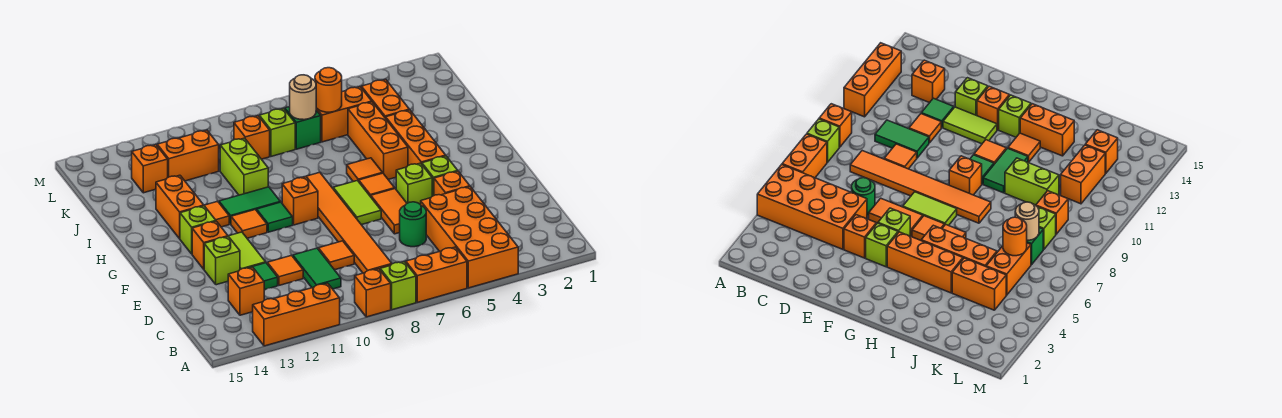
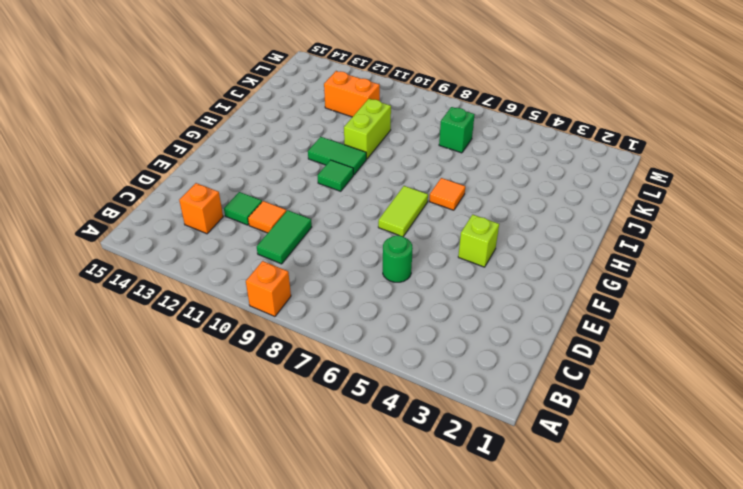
none -> orange brick A4:D5 level 1
none -> orange brick A6:A7 level 1
none -> lime brick A8 level 1
none -> orange brick A11:A13 level 1

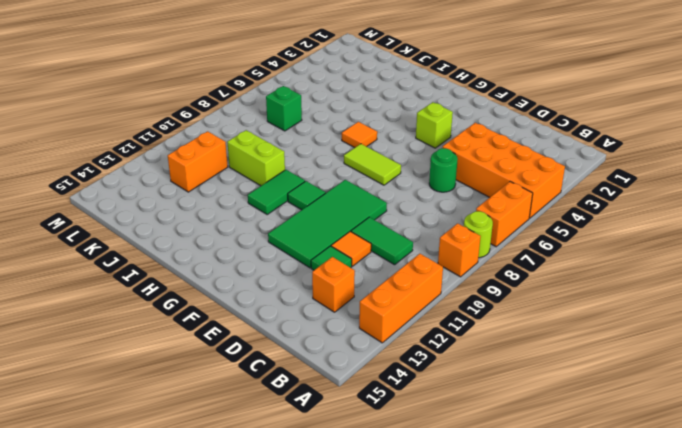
lime round brick A8 level 1 -> lime brick A8 level 1
green tile E9:F12 level 1 -> lime tile E12:F12 level 1
none -> orange tile C8:H8 level 1
none -> orange tile D9 level 1
none -> orange brick E4 level 1
none -> orange tile E6:F6 level 1

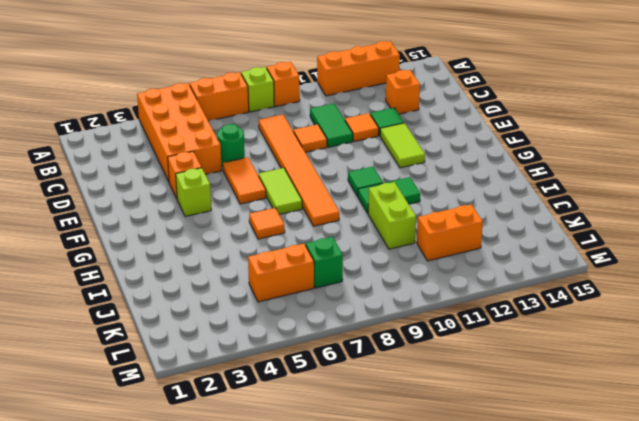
none -> lime brick E13 level 1
none -> lime brick F5 level 1
none -> orange brick F13 level 1
none -> orange brick G4:I4 level 1

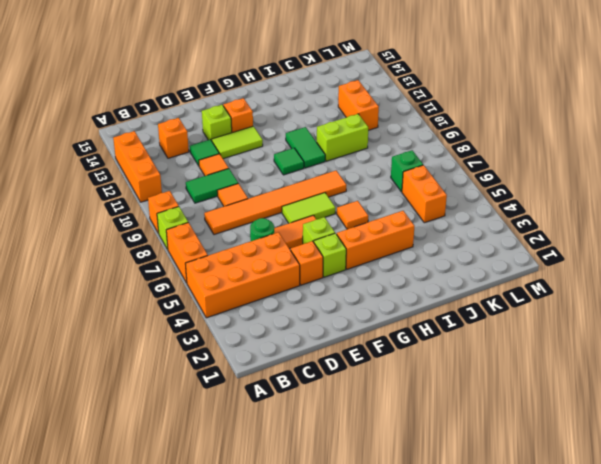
none -> orange tile G6 level 1
none -> orange brick G9 level 1
none -> orange tile G11 level 1
none -> lime brick G13 level 1

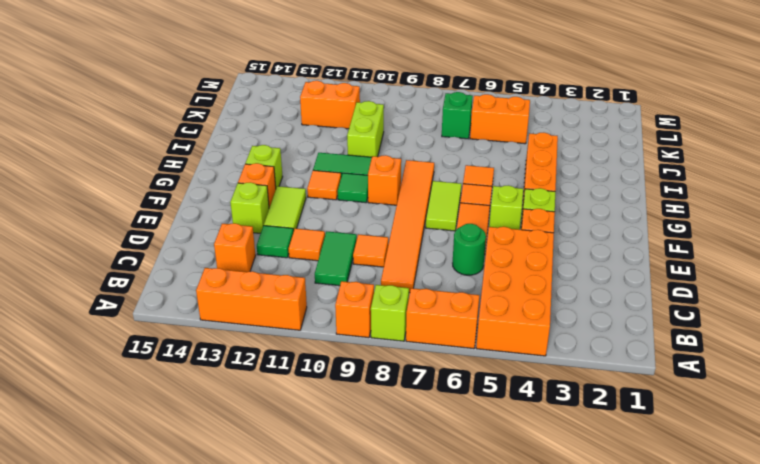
none -> orange brick H5:J5 level 1
none -> orange tile H12 level 1
none -> orange brick H13:I13 level 1
none -> orange brick J4:K4 level 1

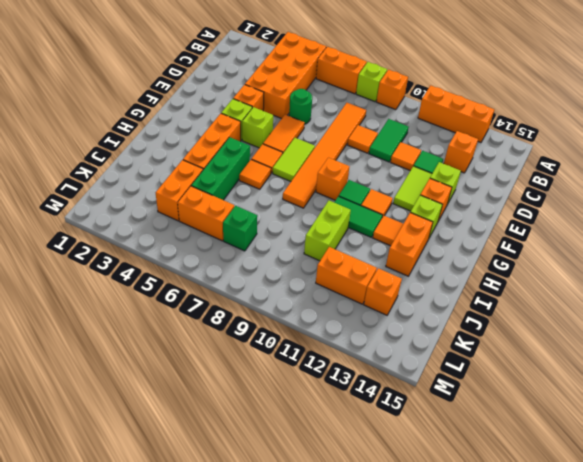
green brick H5:J5 level 1 -> orange brick H5:J5 level 1
none -> lime brick K8 level 1
none -> orange brick K9 level 1
none -> orange round brick K6 level 2
none -> tan round brick K7 level 2

